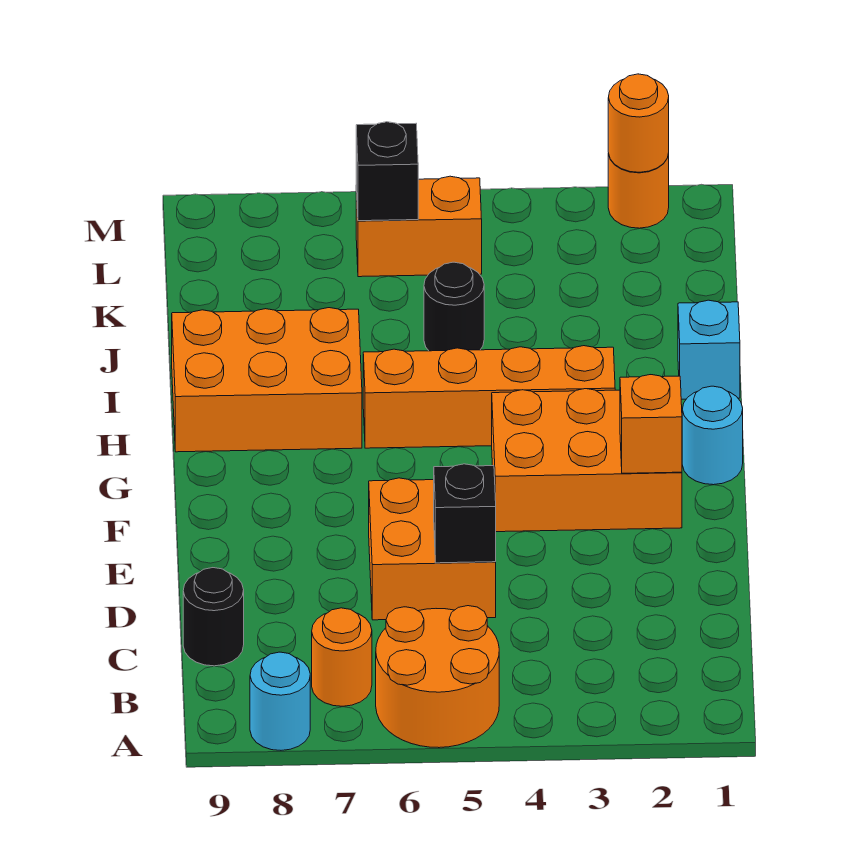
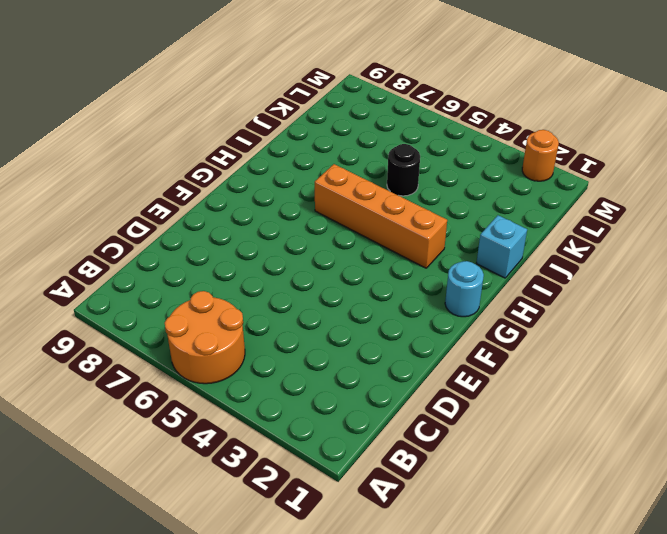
none -> cyan round brick A8 level 1
none -> orange round brick B7 level 1
none -> black round brick C9 level 1

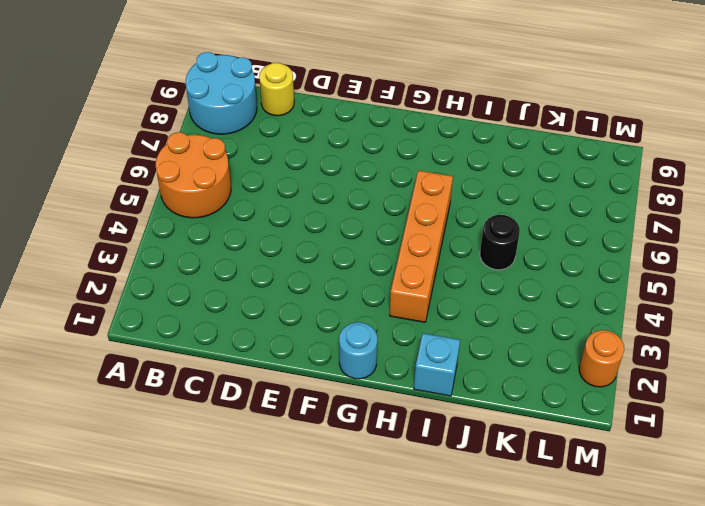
cyan round brick A8:B9 level 1 -> cyan round brick A8 level 1
yellow round brick C9 level 1 -> black round brick C9 level 1
none -> orange round brick B7 level 1
none -> orange brick D5:E6 level 1
none -> orange brick F2:G4 level 1

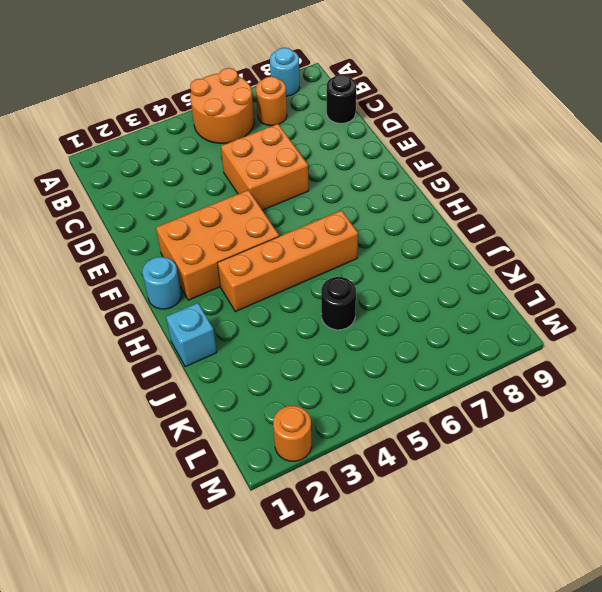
none -> orange brick H7:I9 level 1
none -> orange brick L5:L6 level 1
none -> black brick D5 level 2

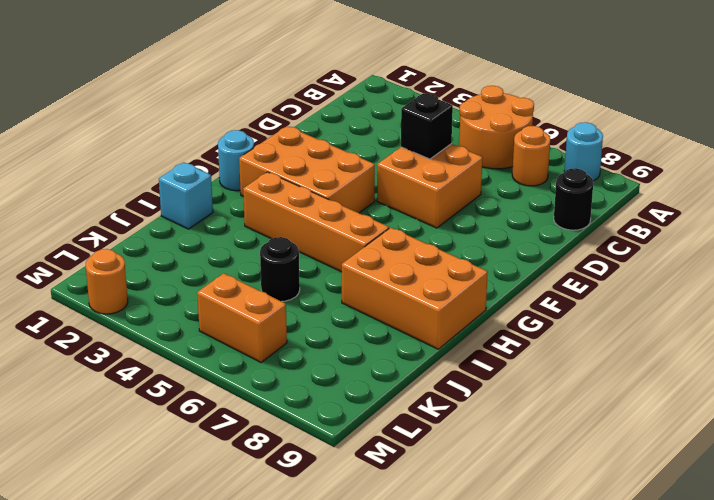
none -> orange brick F2 level 2
none -> black brick L6 level 2
none -> orange round brick M2 level 2

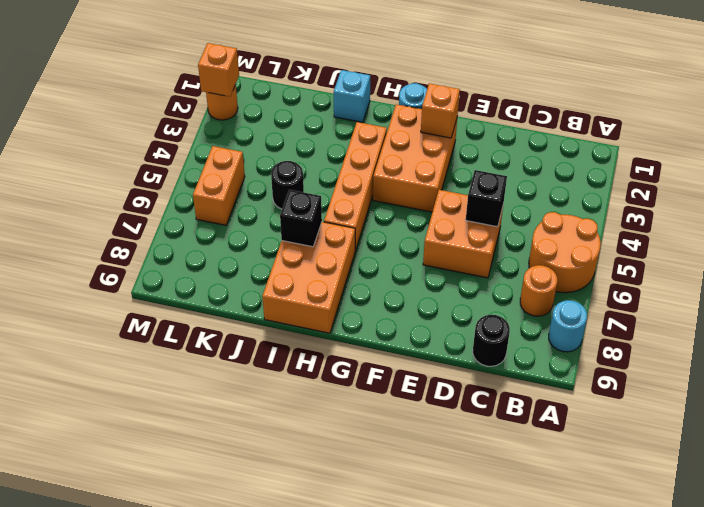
black brick I7 level 2 -> black brick L6 level 2
orange brick M2 level 2 -> orange round brick M2 level 2

